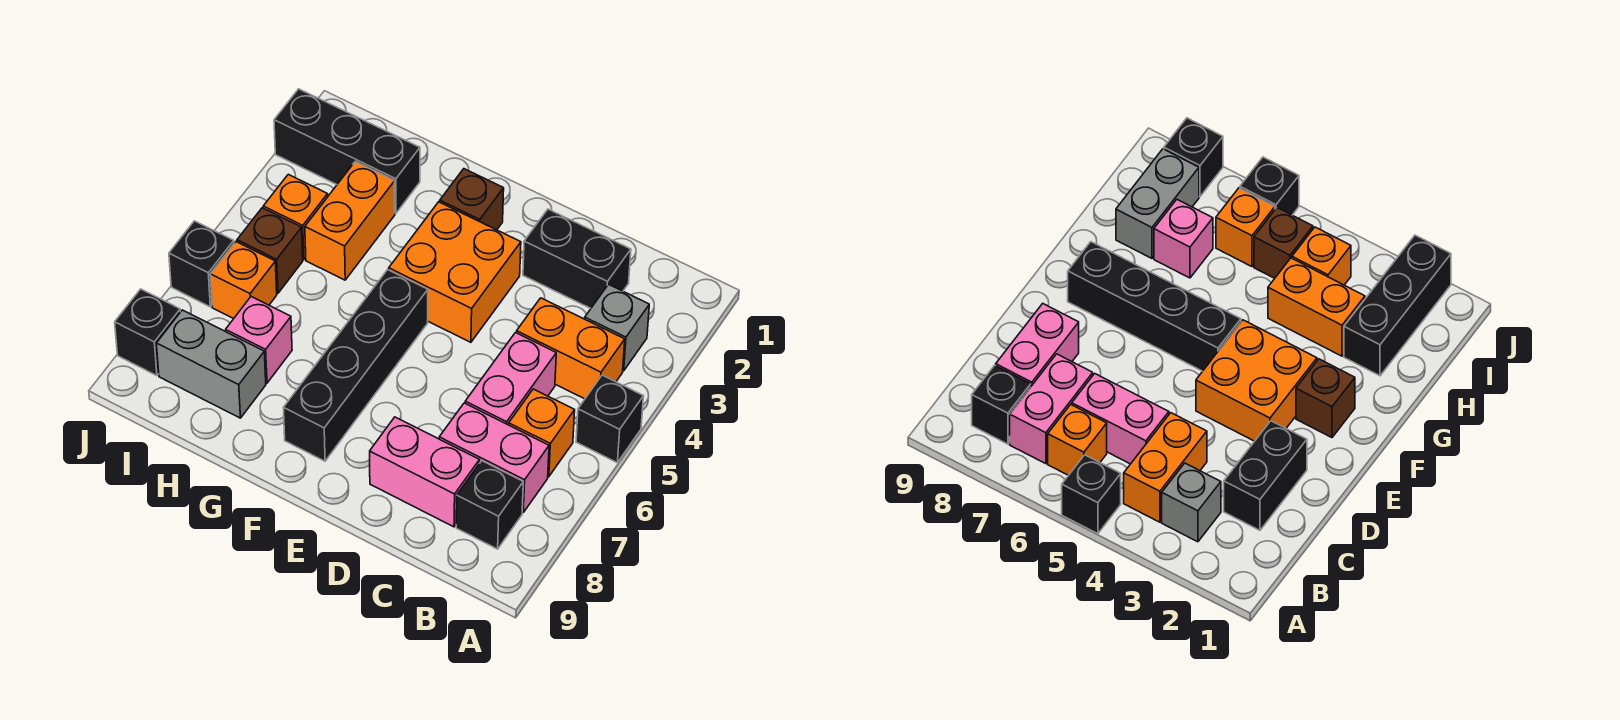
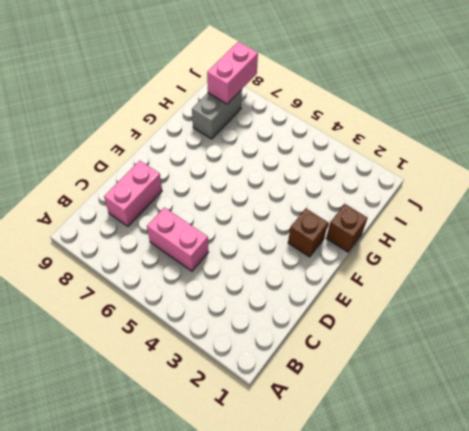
brown brick G1 level 1 -> brown brick I5 level 1
pink brick I8:J8 level 2 -> pink brick B7:C7 level 1
none -> black brick A5 level 1
none -> grey brick B3 level 1
none -> orange brick B4:C4 level 1

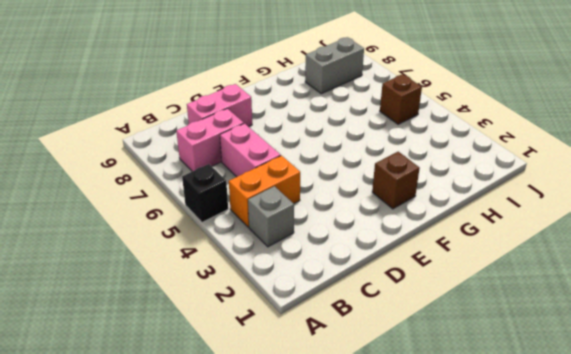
none -> orange brick B6 level 1
none -> black brick B8 level 1
none -> black brick C2:D2 level 1

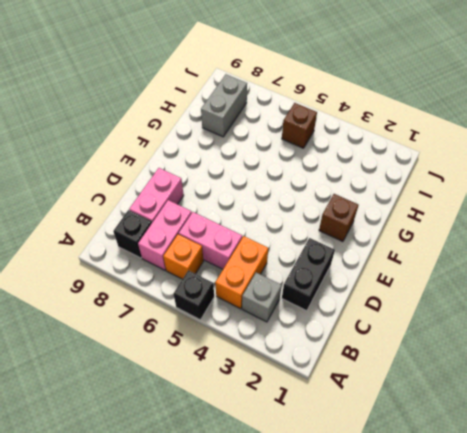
none -> orange brick E3:F4 level 1
none -> black brick F5:F8 level 1
none -> black brick H2:J2 level 1

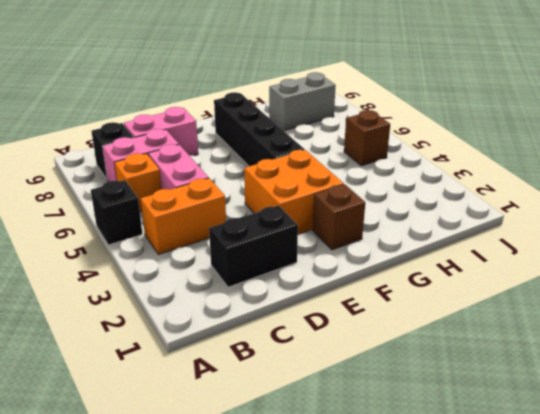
none -> grey brick B3 level 1
none -> black brick H2:J2 level 1
none -> orange brick H3:H4 level 1

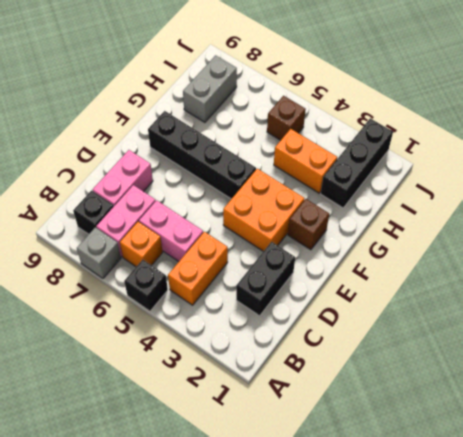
grey brick A7 level 1 -> grey brick B3 level 1
none -> pink brick H7 level 1
none -> orange brick I4 level 1
none -> orange brick I6 level 1

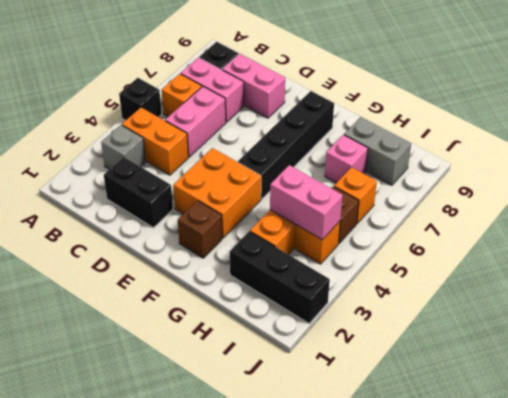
pink brick H4:I4 level 2 -> none
none -> black brick J6 level 1
none -> black brick J8 level 1

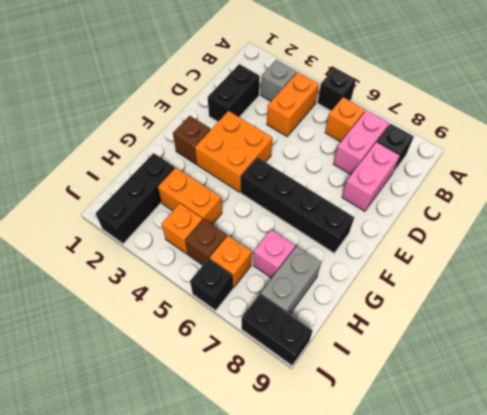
black brick J8:J9 level 1 -> black brick J8 level 1
none -> pink brick C5:C6 level 1

